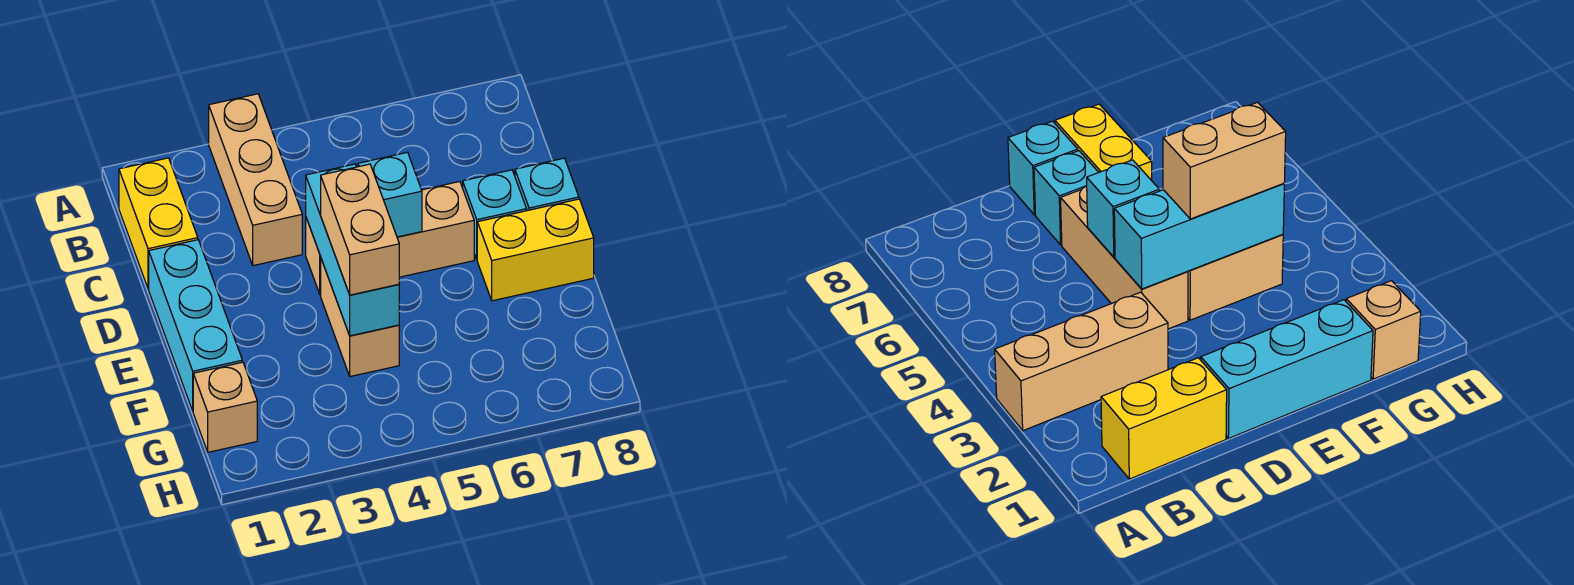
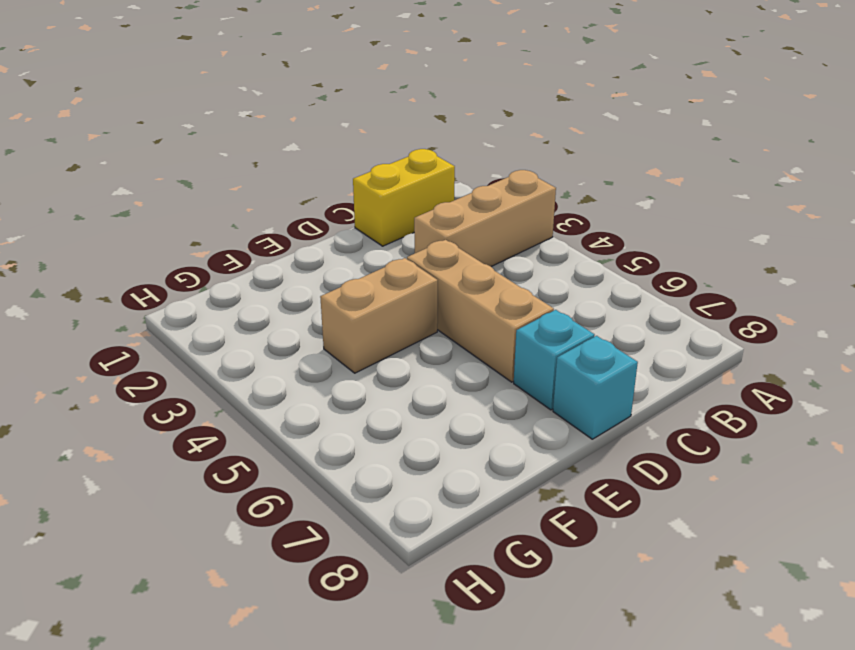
none -> cyan brick D1:F1 level 1
none -> yellow brick E7:E8 level 1
none -> tan brick G1 level 1

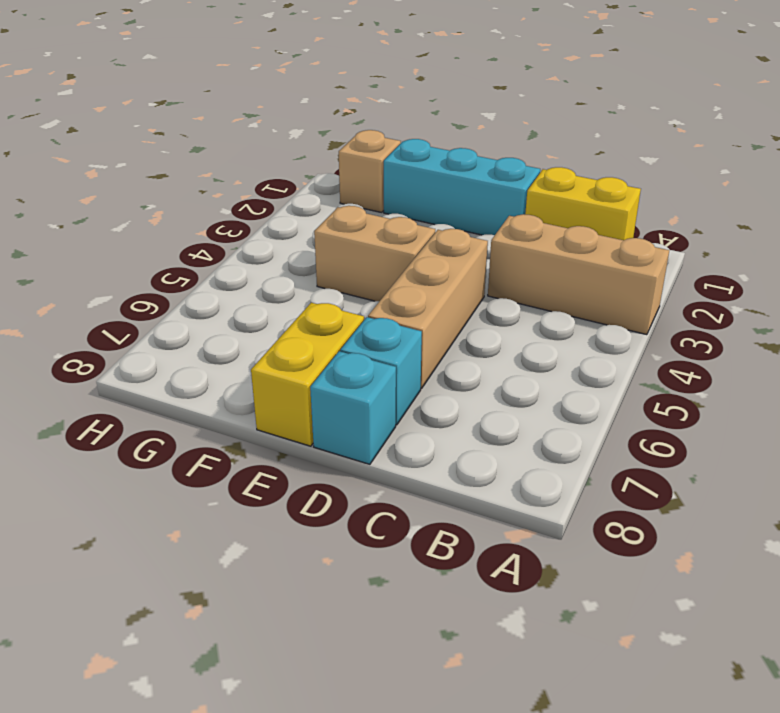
none -> cyan brick D4:F4 level 2
none -> cyan brick D5 level 2
none -> tan brick E4:F4 level 3

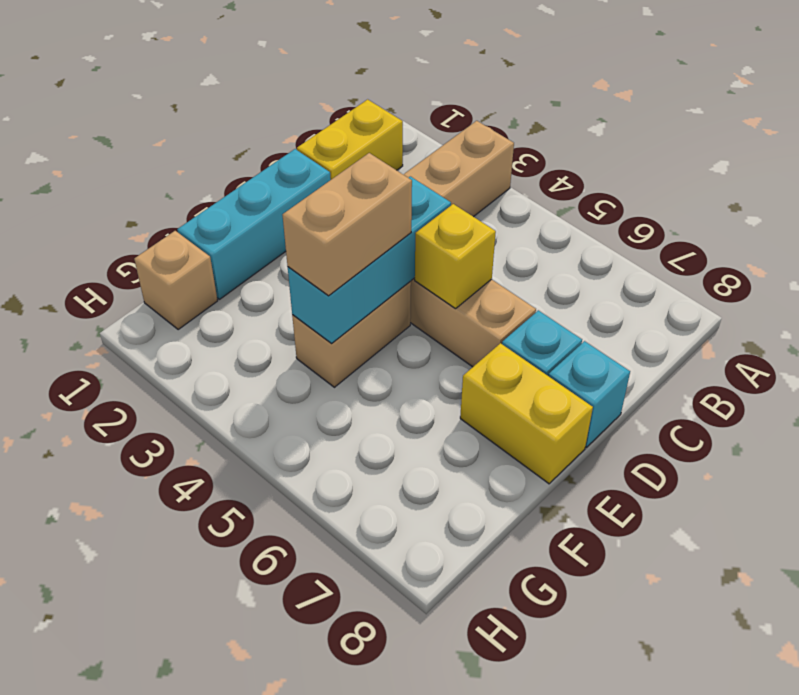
yellow brick D5 level 2 -> cyan brick D5 level 2

